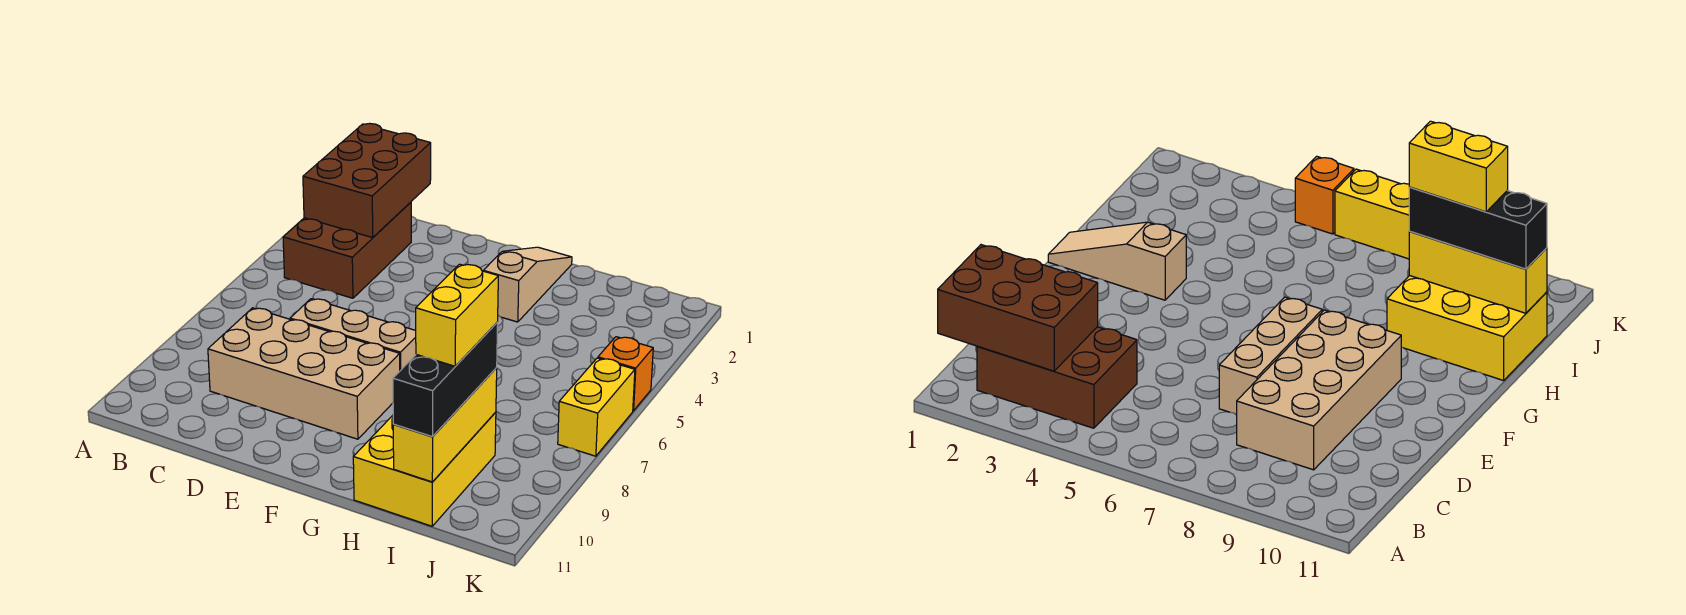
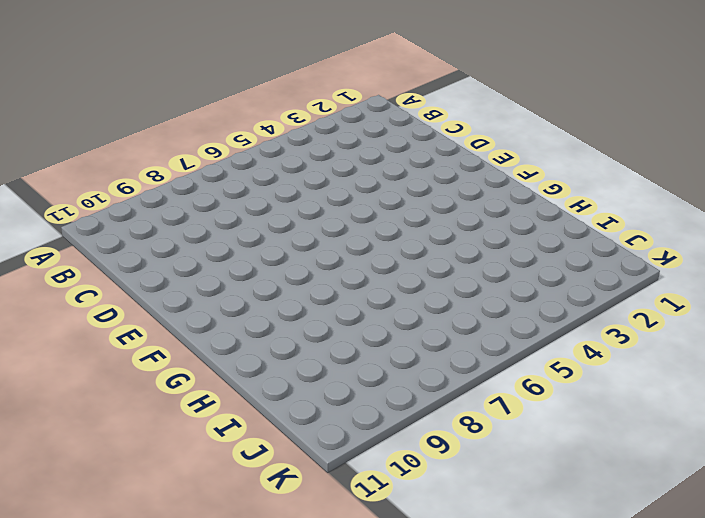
none -> brown brick B2:C4 level 1
none -> tan brick C8:F9 level 1

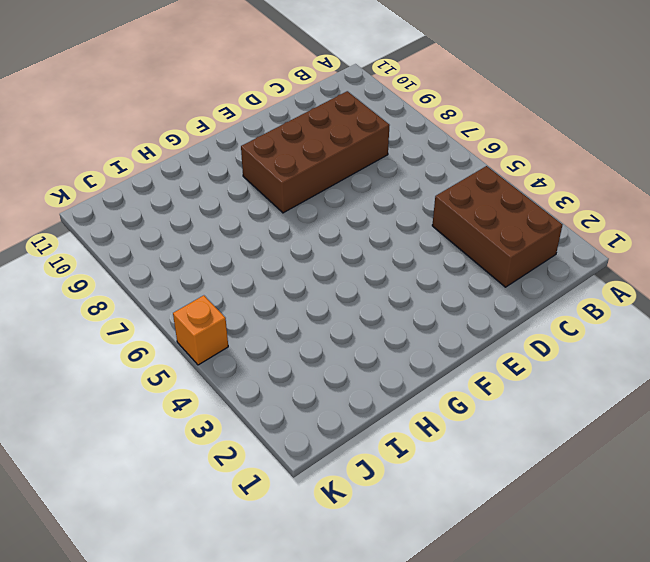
brown brick C8:F9 level 1 -> tan brick C8:F9 level 1
none -> tan brick D7:F7 level 1
none -> tan slope G1:G3 level 1 top 3

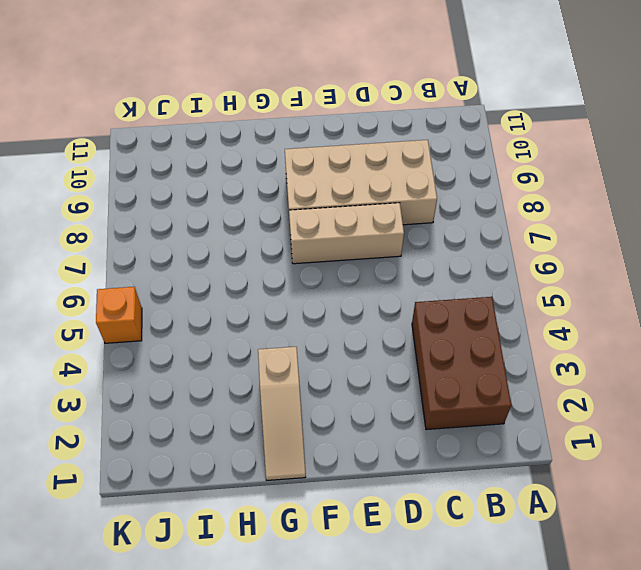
none -> yellow brick H9:I11 level 1
none -> yellow brick K6:K7 level 1

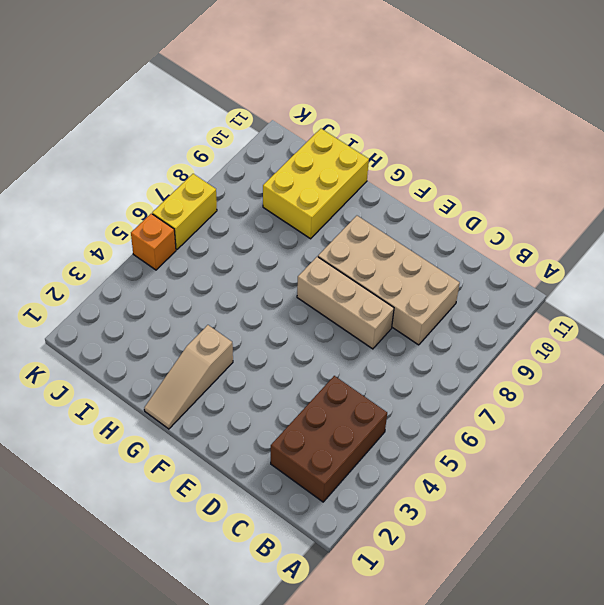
none -> brown brick B1:C3 level 2
none -> yellow brick I9:I11 level 2

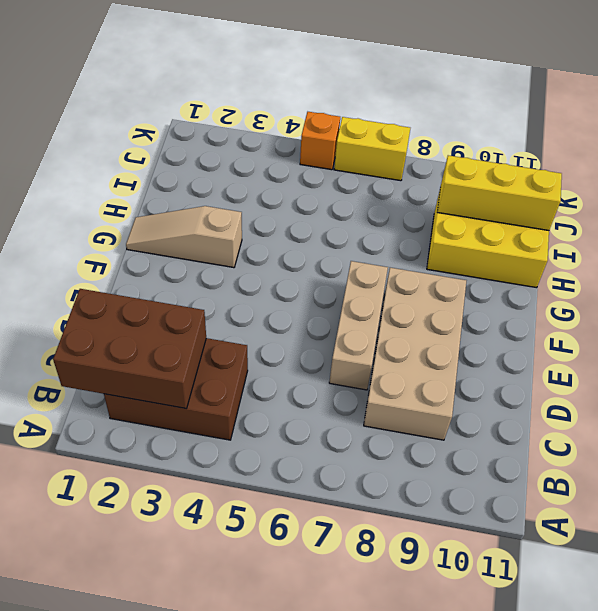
none -> black brick I9:I11 level 3
none -> yellow brick I9:I10 level 4

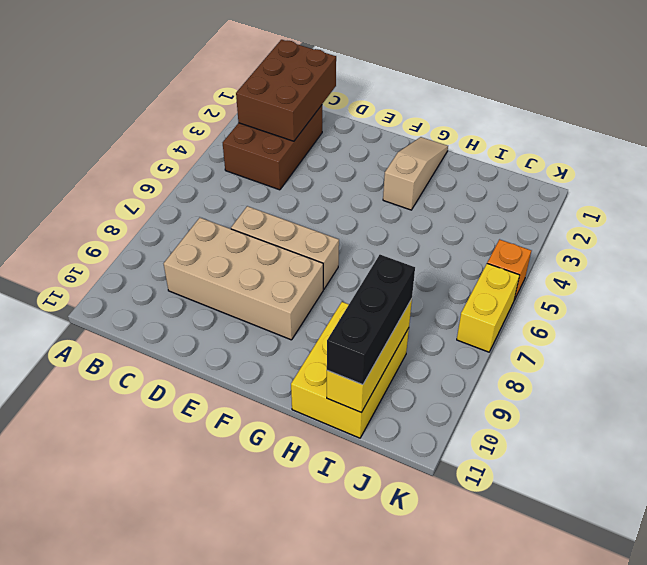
none -> yellow brick I9:I10 level 4

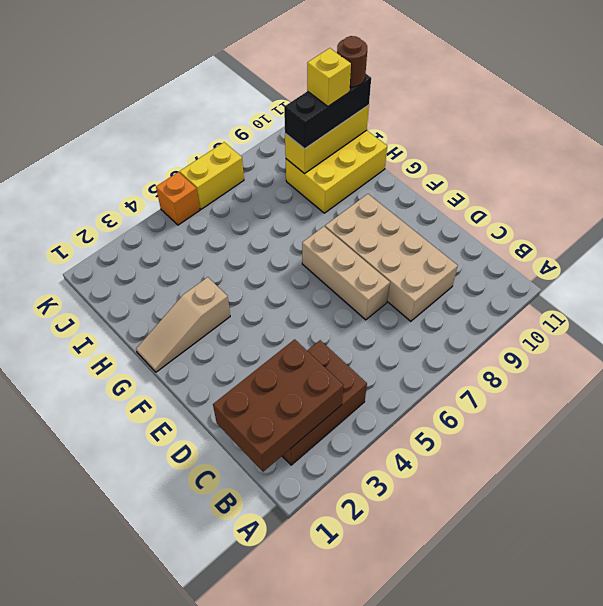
yellow brick I10 level 4 -> yellow brick I9:I10 level 4
brown round brick I11 level 4 -> none

